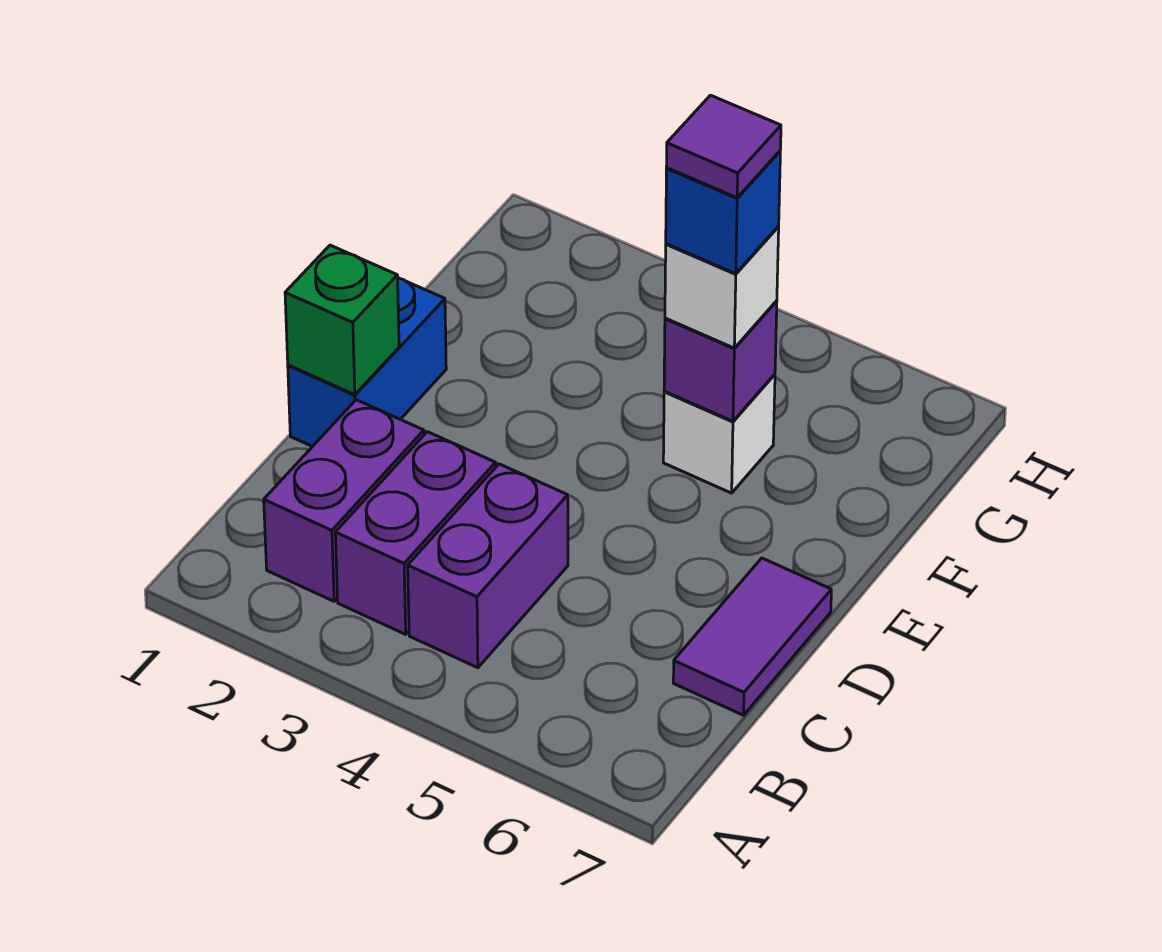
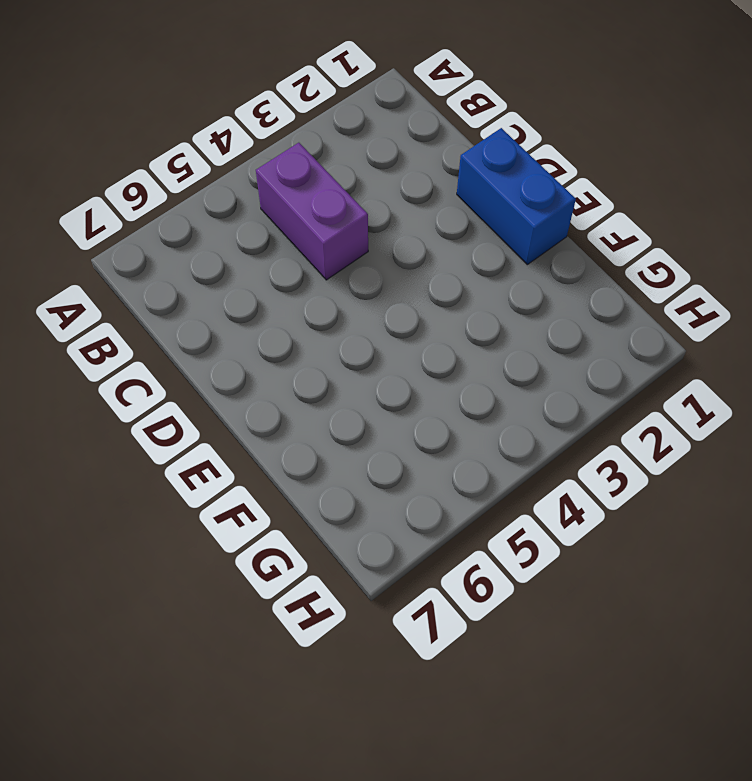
none -> purple brick B2:C2 level 1
none -> purple brick B3:C3 level 1

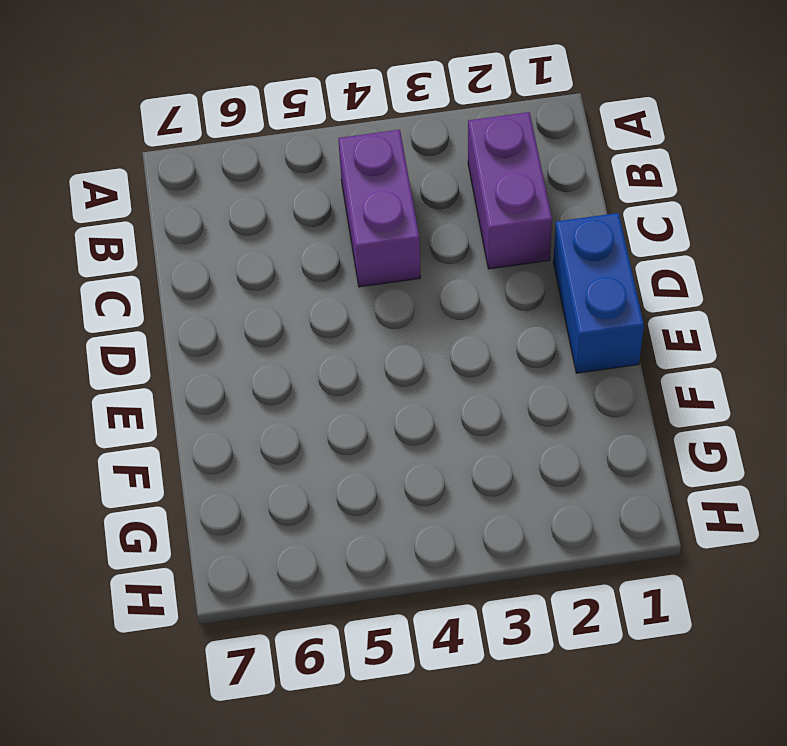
none -> purple brick B3:C3 level 1
none -> purple tile C7:D7 level 1

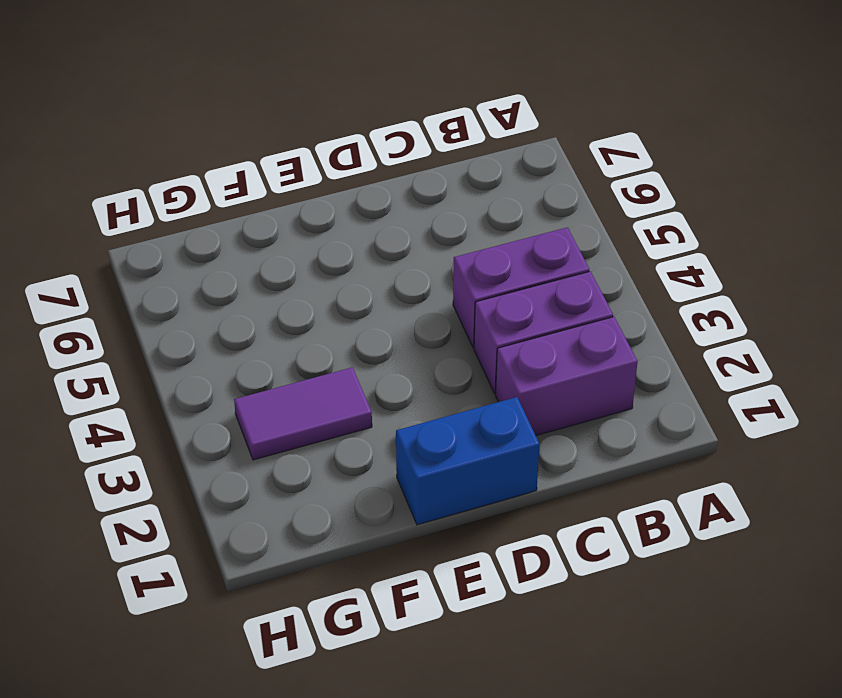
purple tile F3:G3 level 1 -> purple tile C7:D7 level 1
none -> white brick F5 level 1
none -> green brick D1 level 2

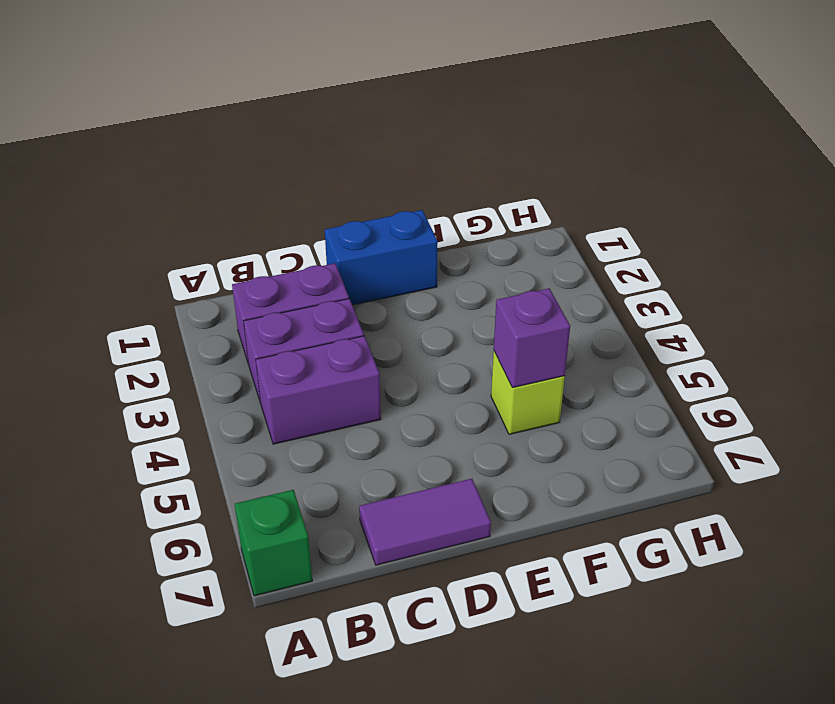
green brick A7 level 1 -> green brick D1 level 2
lime brick F5 level 1 -> white brick F5 level 1
none -> white brick F5 level 3
none -> blue brick F5 level 4

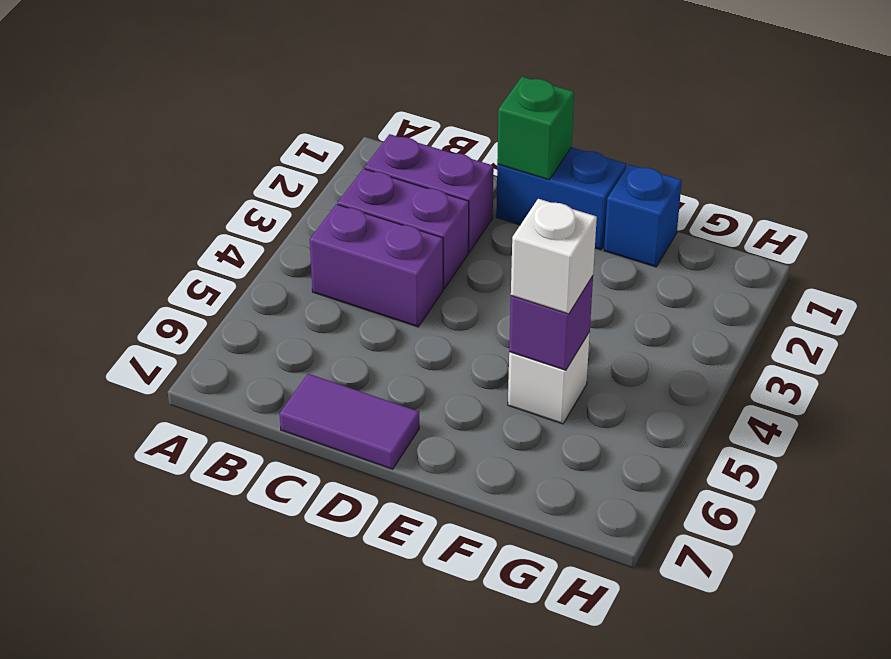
blue brick F1 level 1 -> blue brick F5 level 4
none -> purple tile F5 level 5

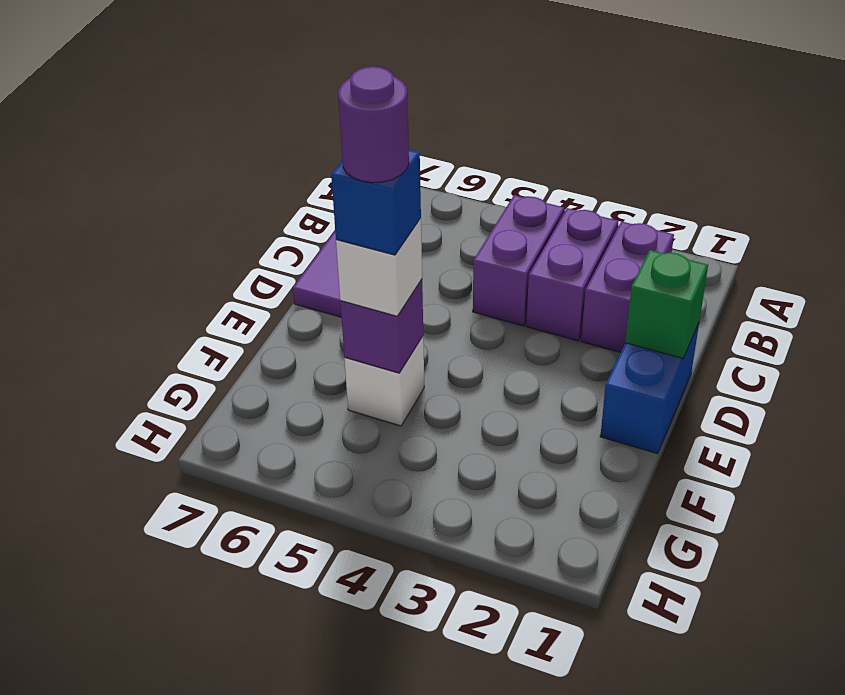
purple round brick F5 level 5 -> purple tile F5 level 5

